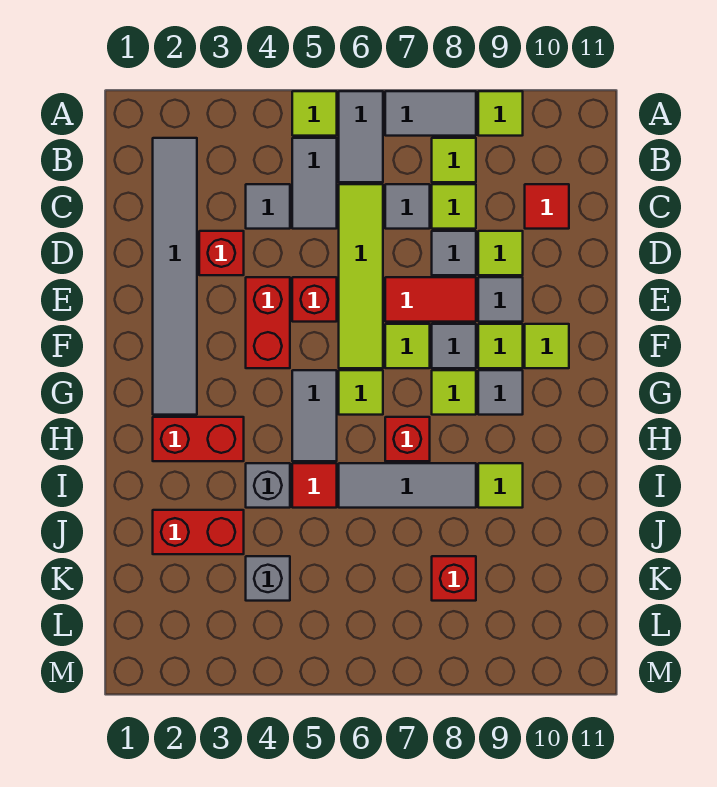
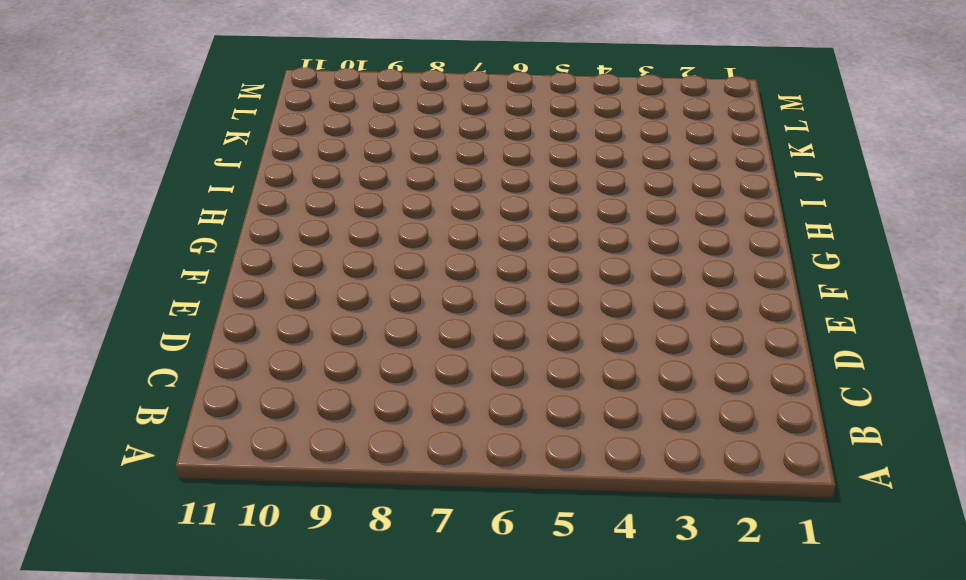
none -> lime tile A5 level 1
none -> grey tile A6:B6 level 1
none -> grey tile A7:A8 level 1
none -> lime tile A9 level 1

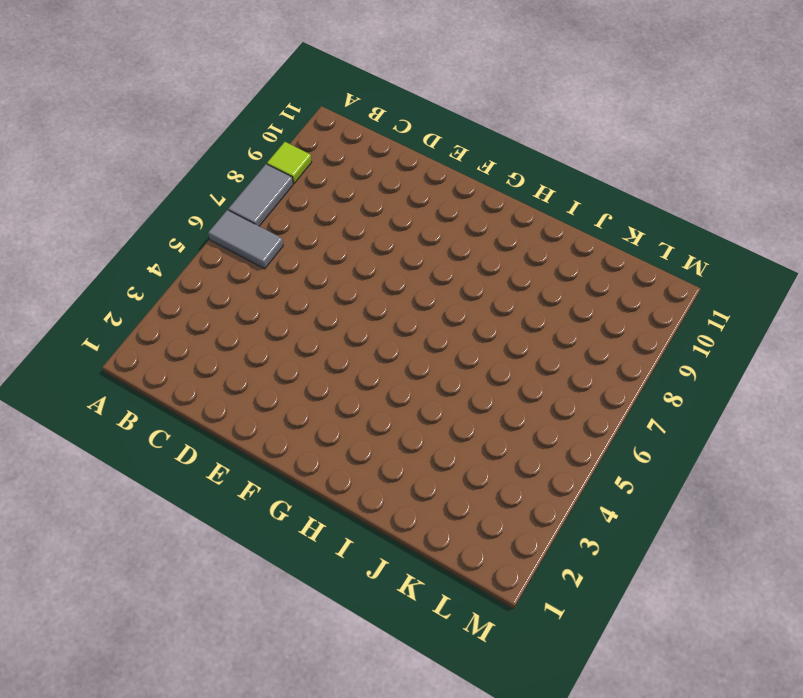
none -> lime tile A5 level 1
none -> grey tile B2:G2 level 1
none -> grey tile B5:C5 level 1
none -> lime tile B8 level 1

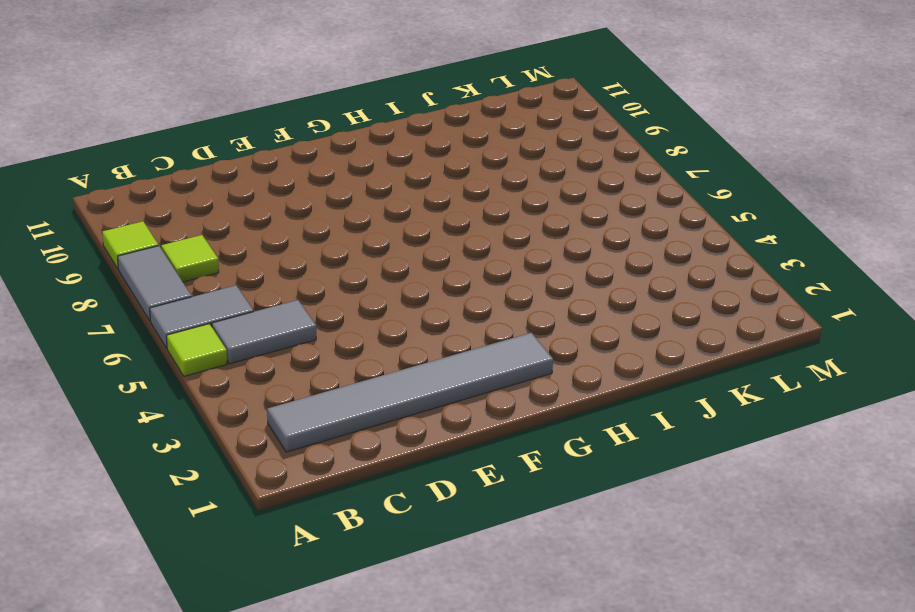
none -> grey tile C4 level 1
none -> lime tile C6:F6 level 1
none -> grey tile C7 level 1
none -> lime tile C8 level 1

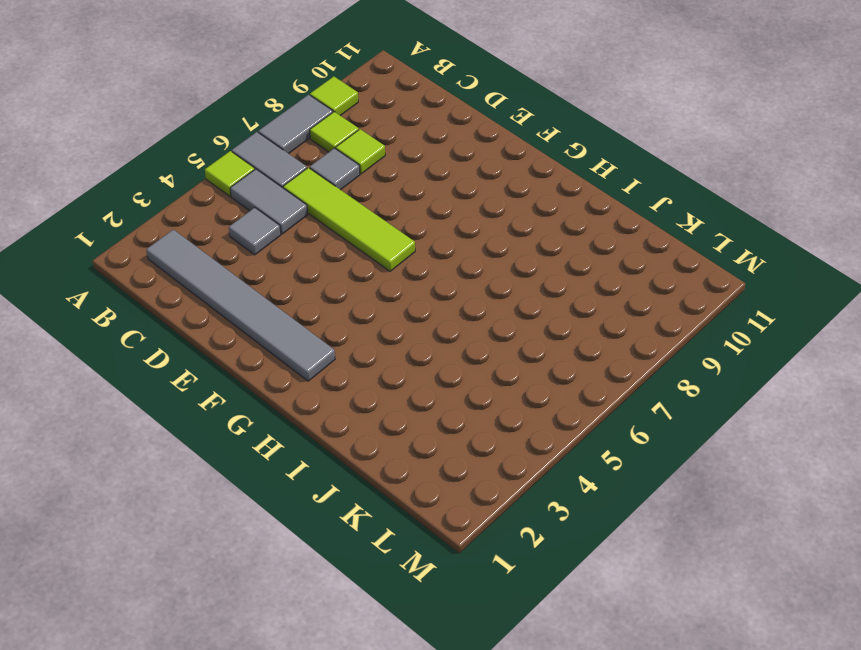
none -> red tile C10 level 1
none -> red brick D3 level 1
none -> grey tile D8 level 1
none -> lime tile D9 level 1

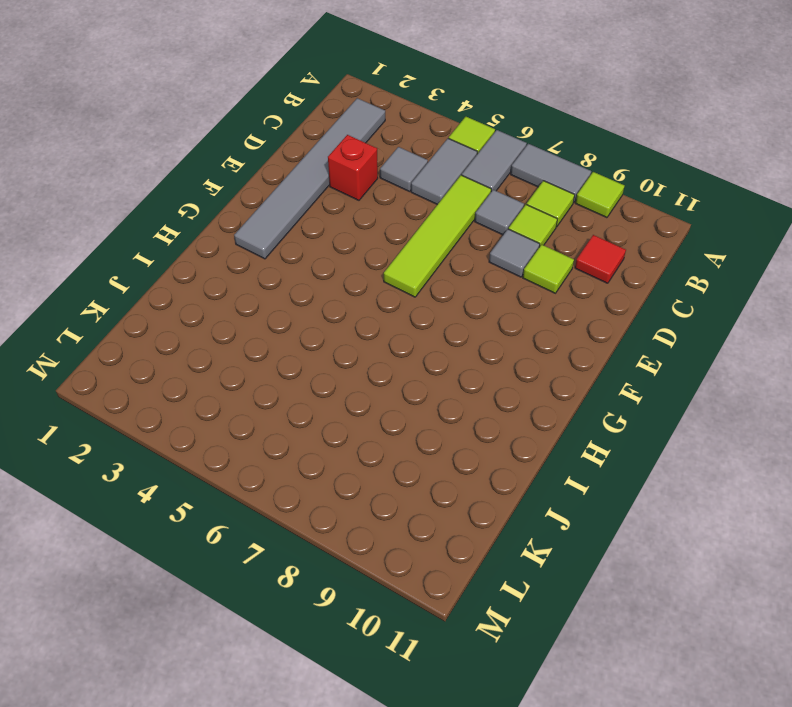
none -> red brick E4:F4 level 1
none -> red brick E5 level 1
none -> red tile E7:E8 level 1
none -> grey tile E9 level 1

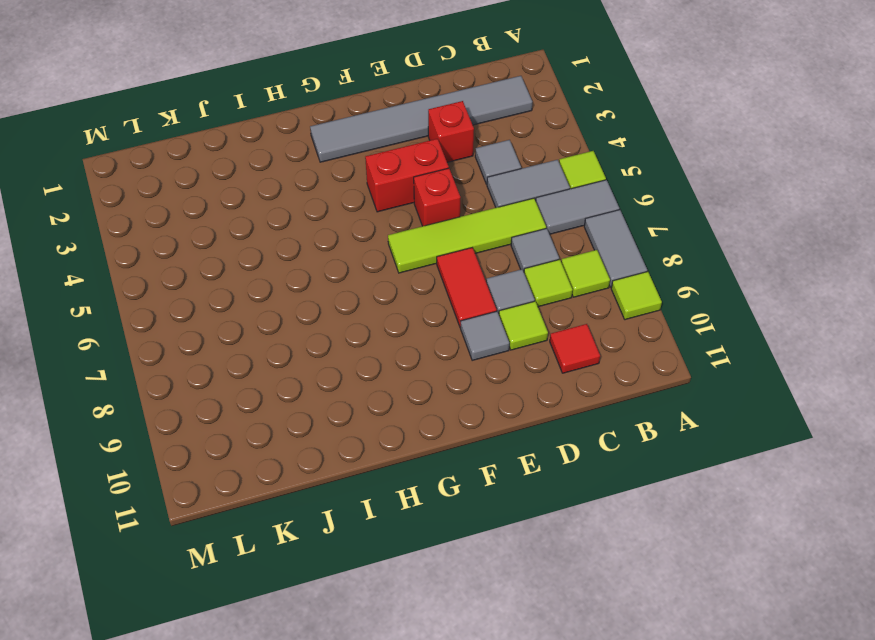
none -> lime tile F7 level 1
none -> grey tile F8 level 1
none -> lime tile F9 level 1
none -> lime tile F10 level 1

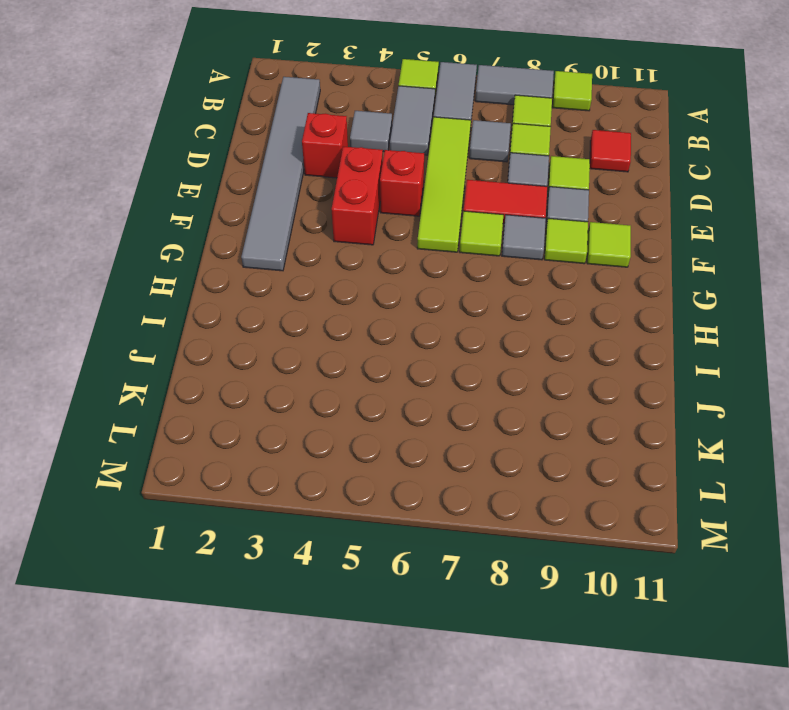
none -> grey tile G5:H5 level 1
none -> lime tile G6 level 1
none -> lime tile G8 level 1
none -> grey tile G9 level 1

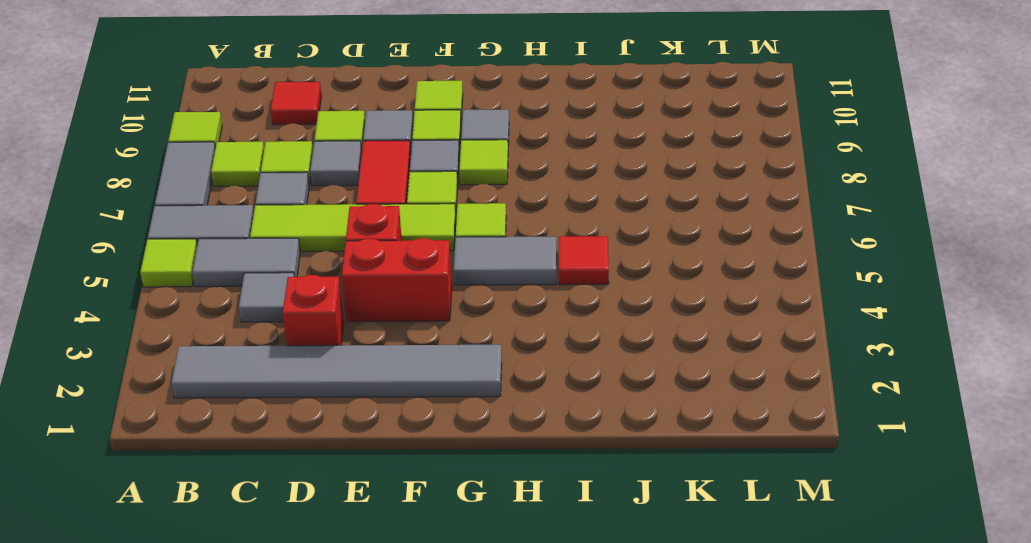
none -> red brick H2:H3 level 1
none -> red brick H7 level 1
none -> grey brick I4 level 1
none -> grey tile I6:I8 level 1

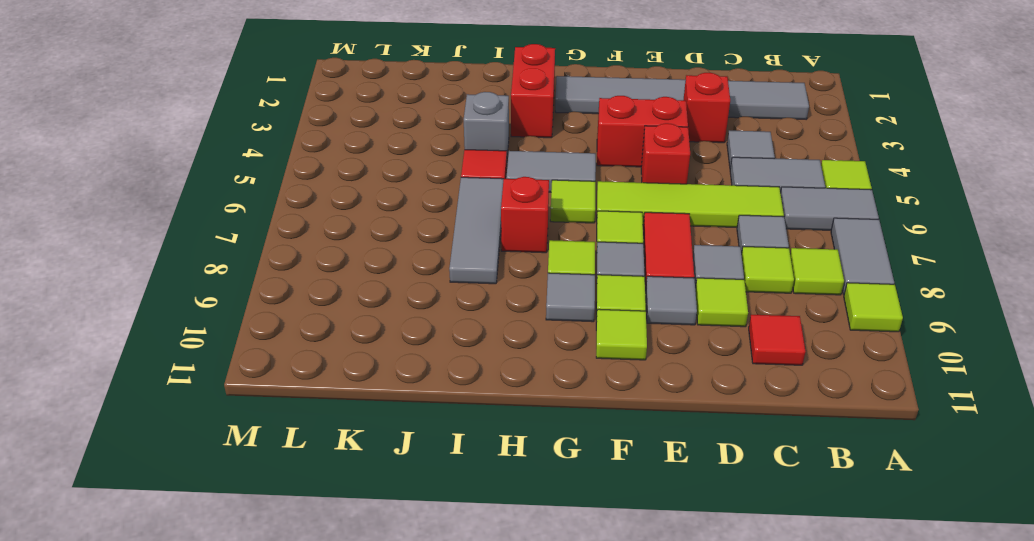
none -> lime tile I9 level 1
none -> red brick J2:J3 level 1
none -> grey brick K4 level 1
none -> red brick K8 level 1

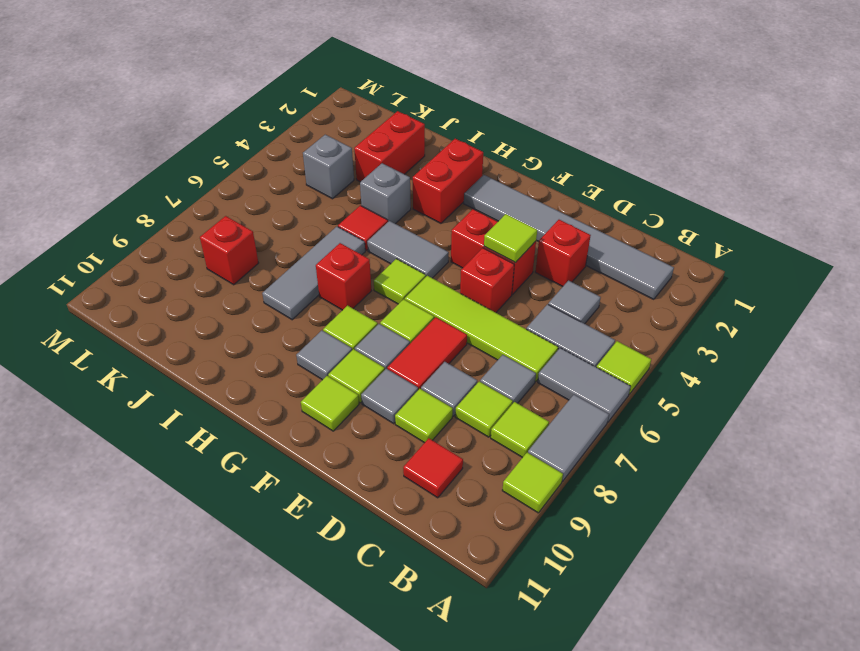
lime tile E4 level 2 -> lime tile I9 level 1

